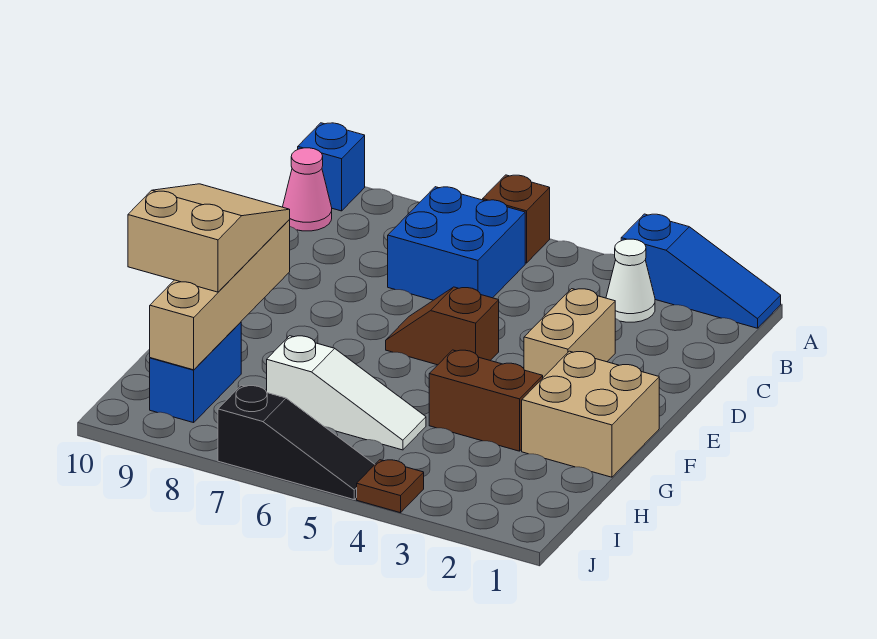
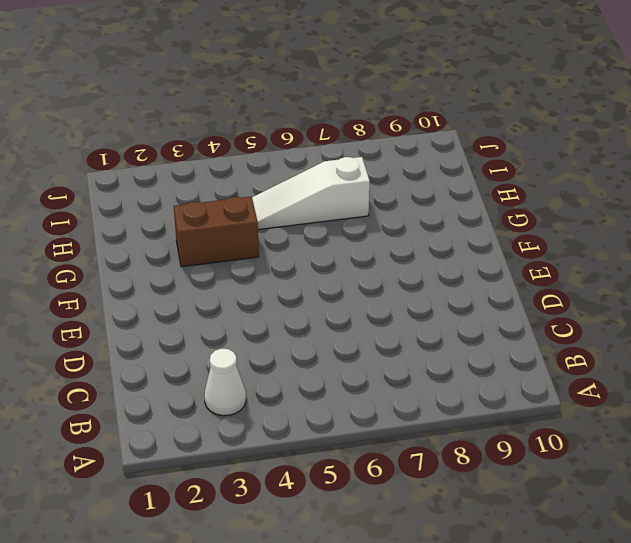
none -> blue slope A1:A3 level 1 top 3
none -> brown brick A6 level 1
none -> blue brick A10 level 1

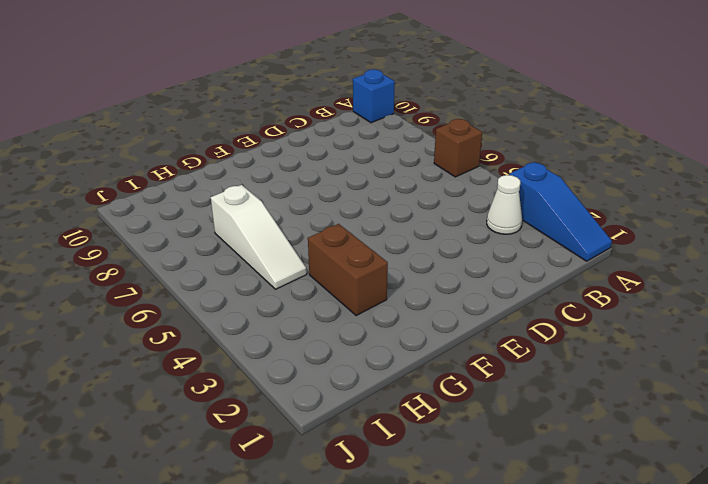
none -> blue brick B6:C7 level 1
none -> pink cone B10 level 1
none -> tan brick D3:E3 level 1

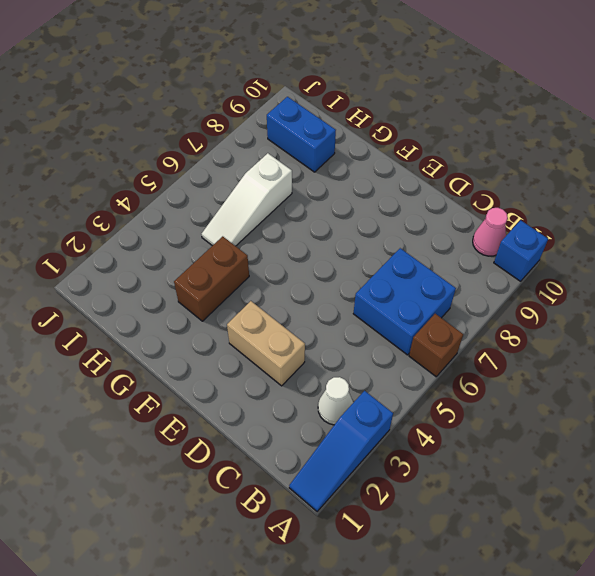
none -> brown slope E5:E6 level 1 top 5
none -> tan brick F1:G2 level 1
none -> brown plate J4 level 1

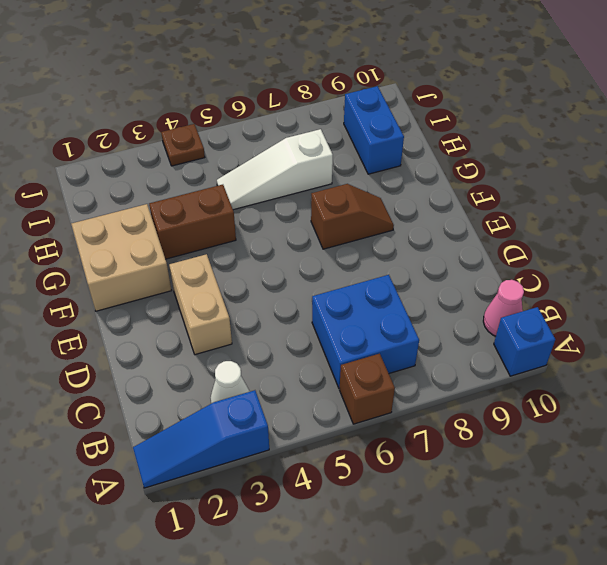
brown slope F7:F8 level 1 top 7 -> brown slope E5:E6 level 1 top 5
none -> black slope J5:J7 level 1 top 7
none -> tan brick F9:I9 level 2
none -> tan slope F9:H10 level 3 top H

